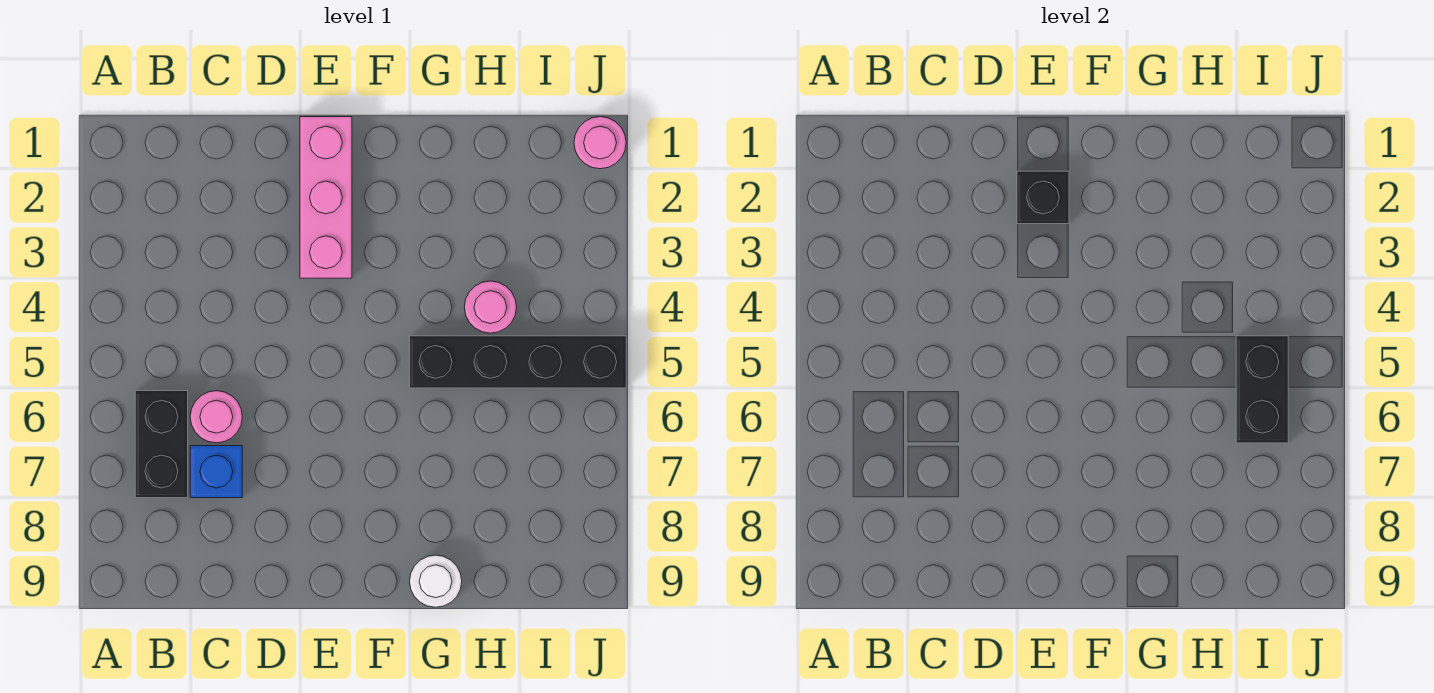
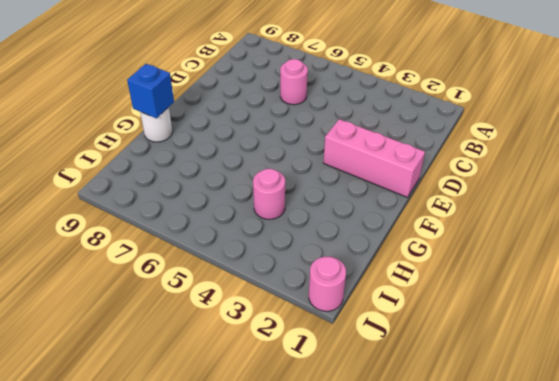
blue brick G9 level 2 -> blue brick C7 level 1
none -> black brick B6:B7 level 1
none -> black brick G5:J5 level 1

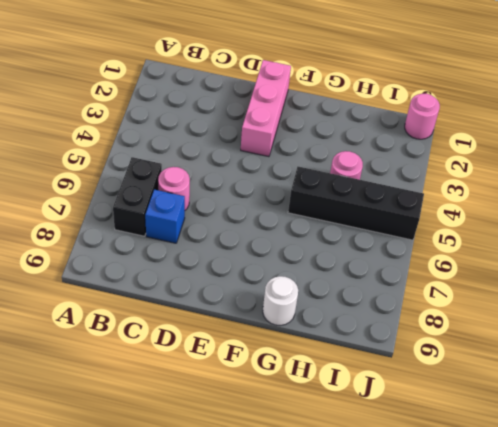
none -> black brick E2 level 2
none -> black brick I5:I6 level 2

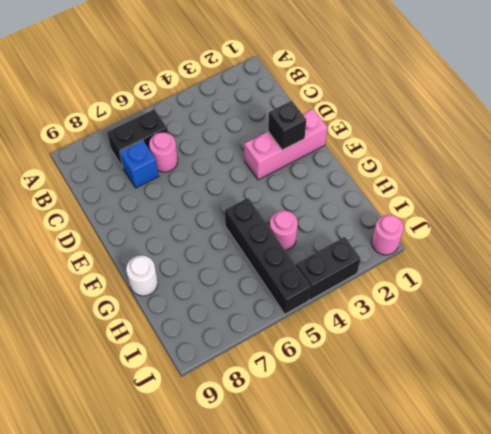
black brick J3:J4 level 1 -> black brick I5:I6 level 2

